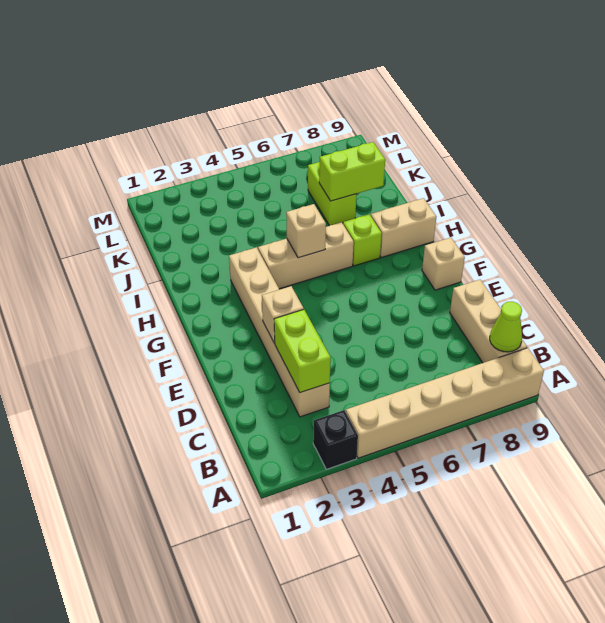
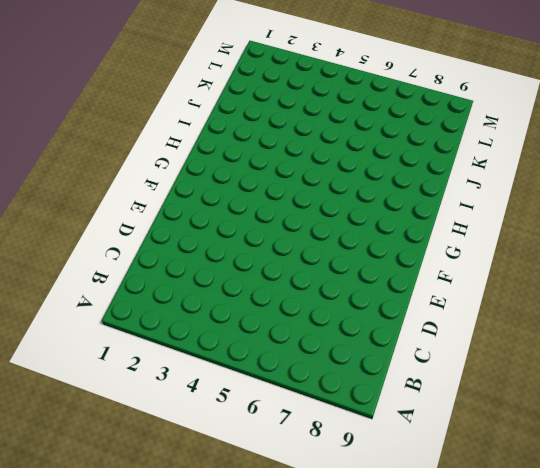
none -> black brick A3 level 1
none -> tan brick A4:A9 level 1
none -> tan brick B9:D9 level 1

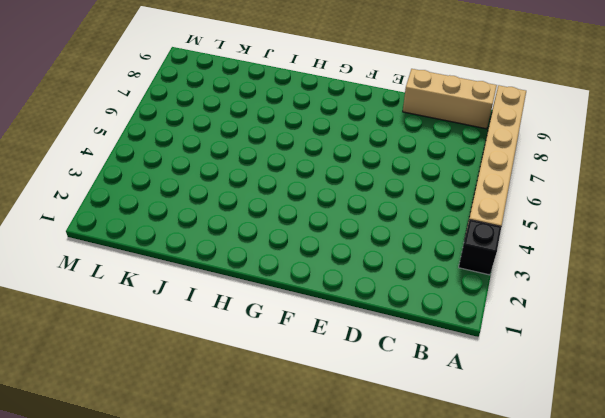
none -> tan brick C3:H3 level 1
none -> tan brick F9 level 1
none -> tan brick H4:H6 level 1

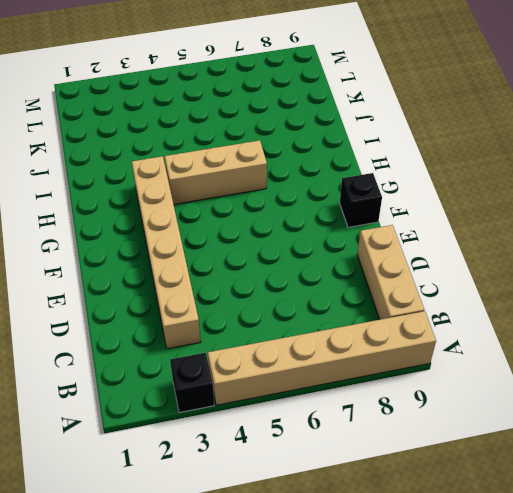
black brick F9 level 1 -> tan brick F9 level 1
none -> lime brick H7 level 1
none -> tan brick H8:H9 level 1
none -> lime brick J7:K7 level 1

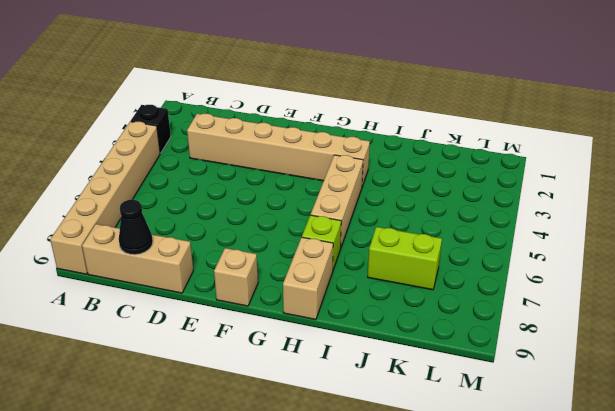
black cone C9 level 2 -> none
none -> lime cone B9 level 2
none -> lime brick C3:D3 level 2
none -> tan brick E3 level 2

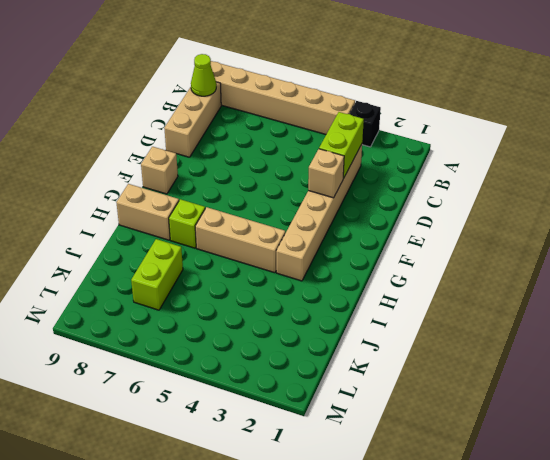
none -> tan brick H5 level 2
none -> lime brick J7:J8 level 2

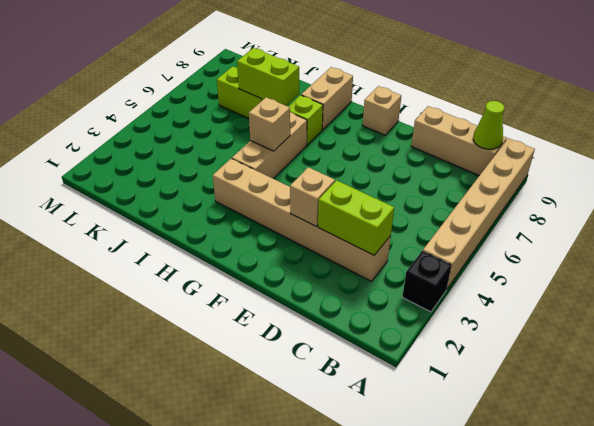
lime brick I7:J7 level 2 -> lime brick J7:J8 level 2

